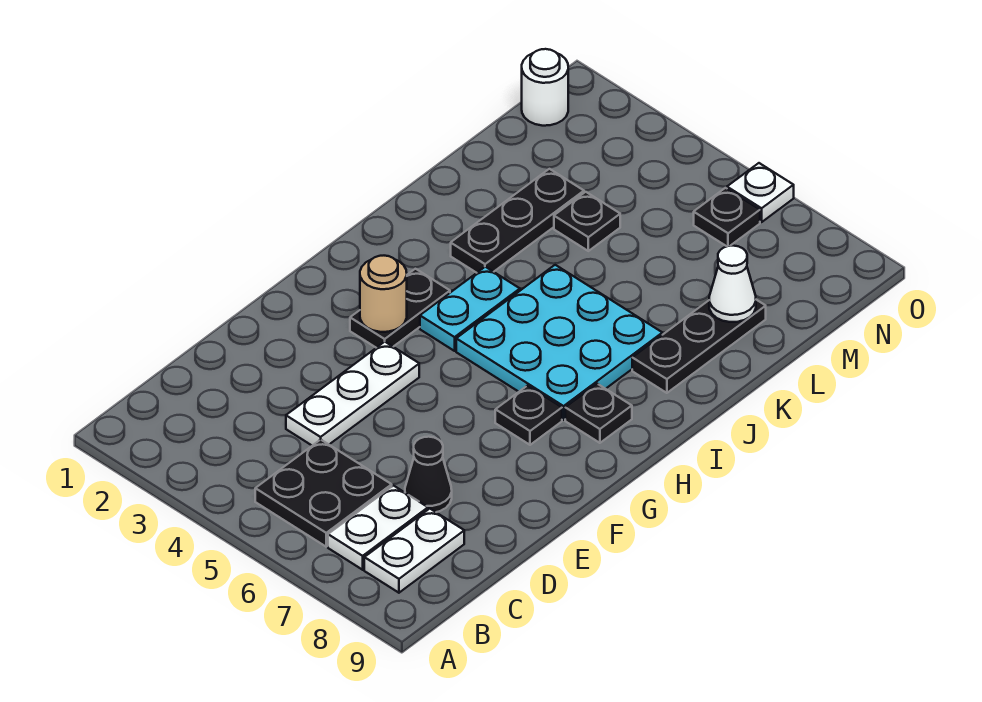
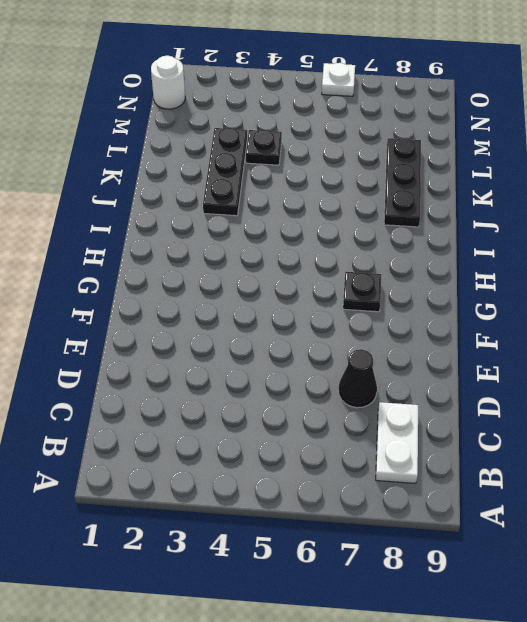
none -> black plate B5:C6 level 1
none -> white plate B7:C7 level 1
none -> white plate D4:F4 level 1

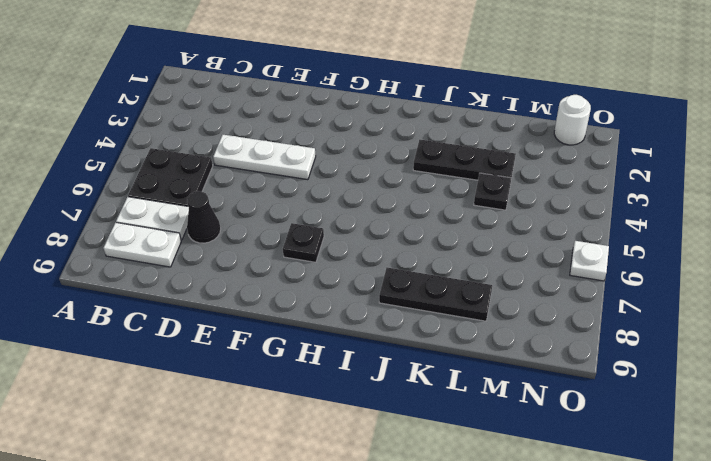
none -> black plate G3:H3 level 1
none -> cyan plate H4:I4 level 1
none -> cyan plate H5:J7 level 1

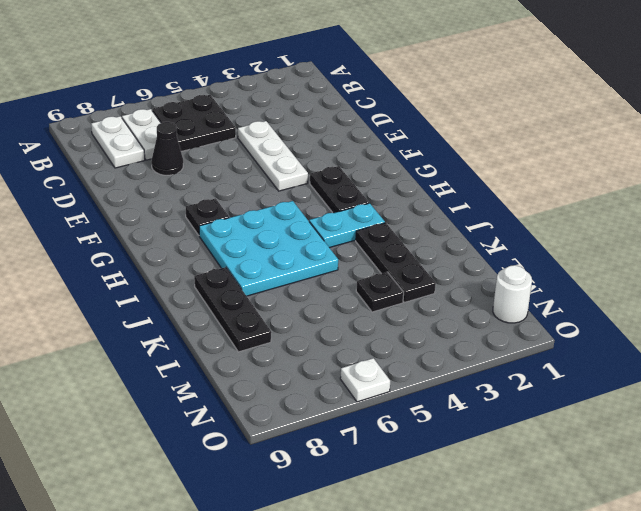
cyan plate I3:I4 level 1 -> cyan plate H4:I4 level 1
none -> black plate H8 level 1
none -> black plate N6 level 1
none -> tan round brick G3 level 2

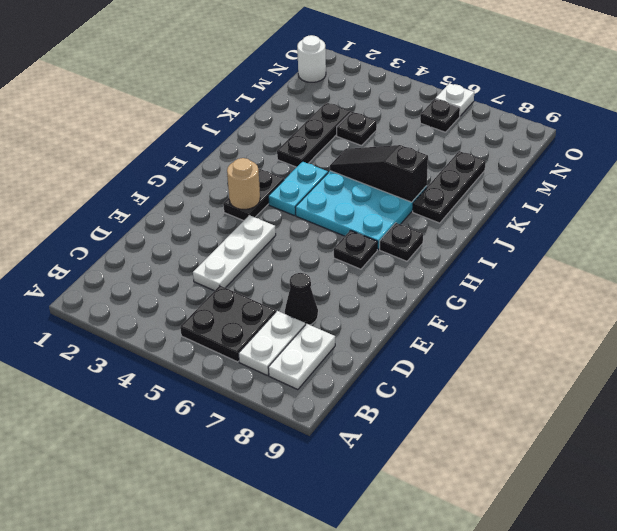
black slope J5:J7 level 2 top 7 -> none
none -> white cone L8 level 2

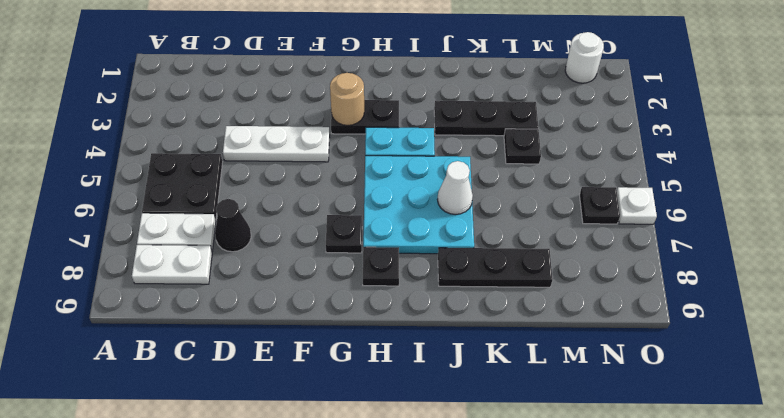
white cone J6 level 2 -> white cone L8 level 2

